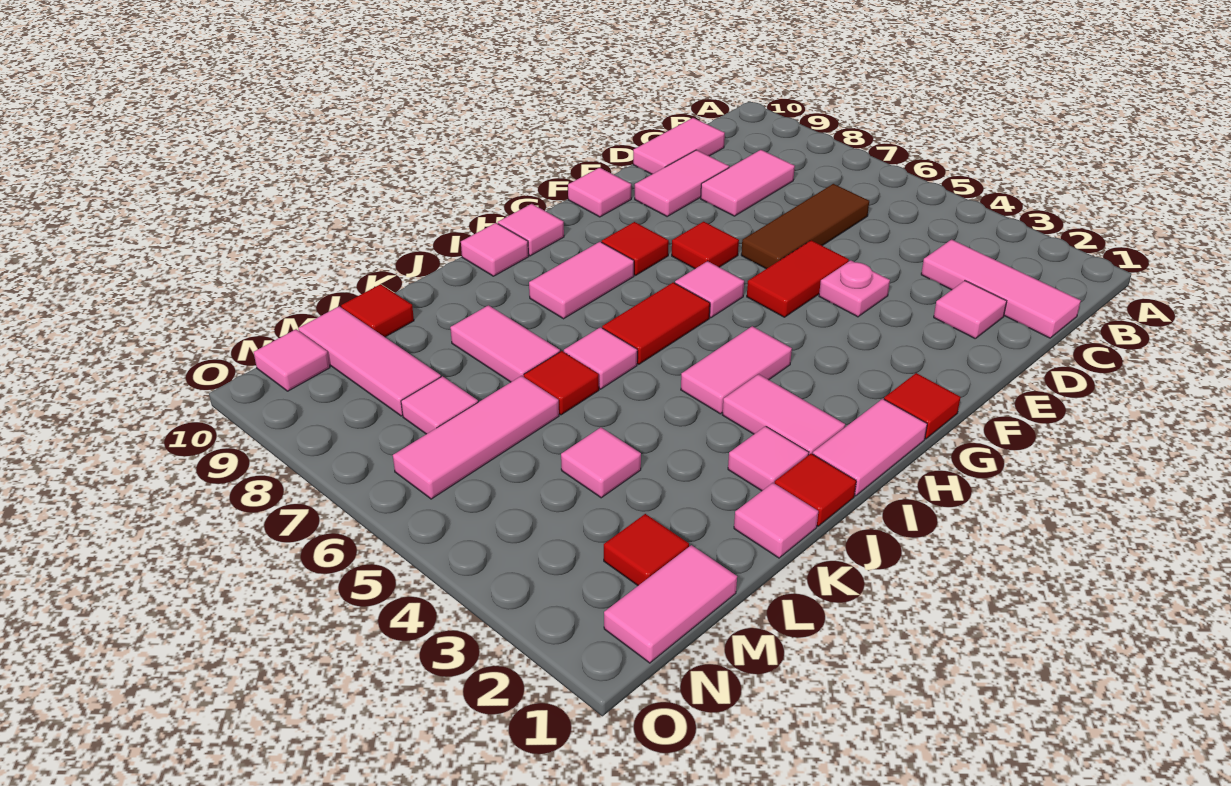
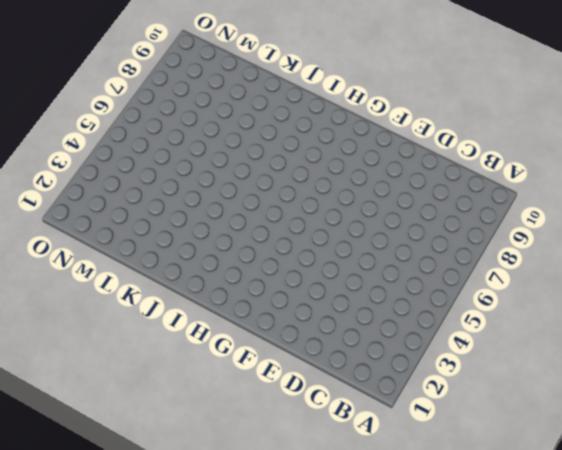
none -> pink tile C1:C3 level 1
none -> brown tile C6:E6 level 1
none -> pink tile C8:D8 level 1
none -> pink tile C10:D10 level 1

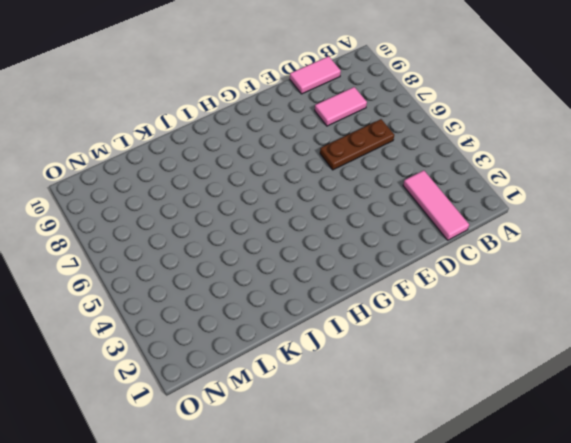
brown plate C6:E6 level 1 -> brown tile C6:E6 level 1
none -> pink tile D2 level 1
none -> pink tile D9:E9 level 1
none -> pink plate E4 level 1
none -> red tile E5:F5 level 1

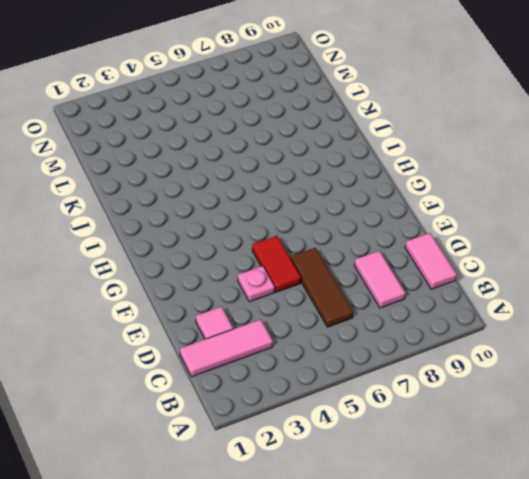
none -> pink tile D9:E9 level 1
none -> red tile F7 level 1
none -> pink tile F10 level 1
none -> red tile G1 level 1

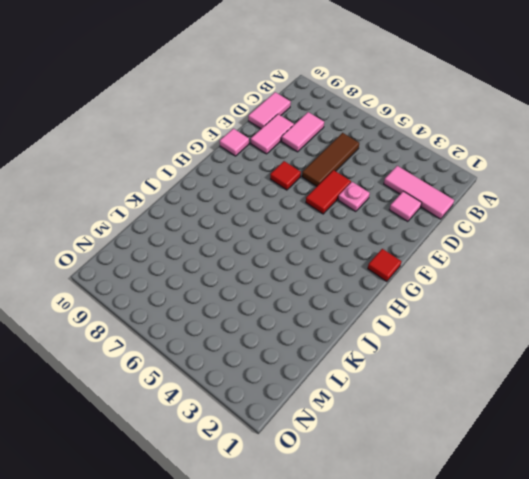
none -> pink tile G6 level 1
none -> red tile G8 level 1
none -> pink tile H1:I1 level 1
none -> pink tile H4:I4 level 1

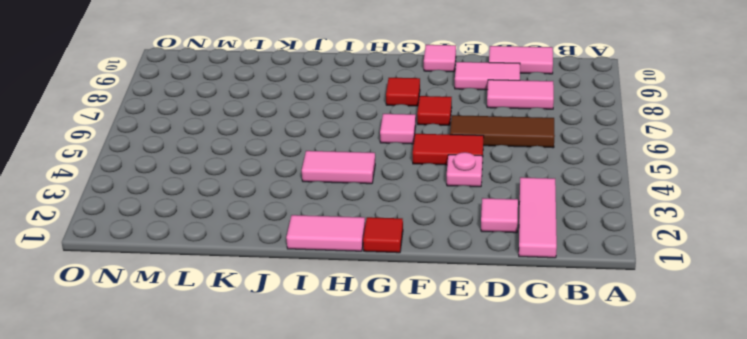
none -> red tile H6:I6 level 1
none -> pink tile H8:I8 level 1
none -> pink tile H10 level 1
none -> pink tile I2:I3 level 1

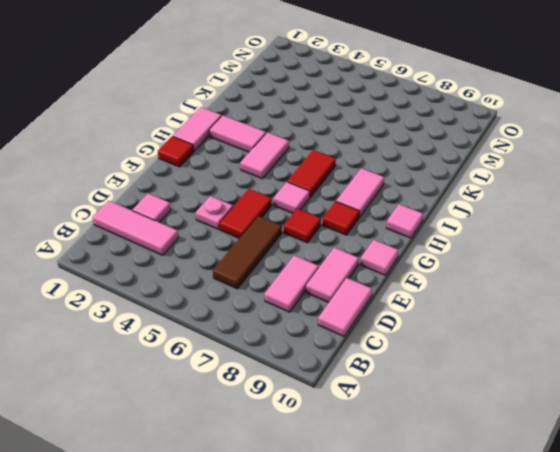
none -> pink tile I10 level 1
none -> red tile J1 level 1
none -> pink tile J2 level 1
none -> pink tile J6 level 1

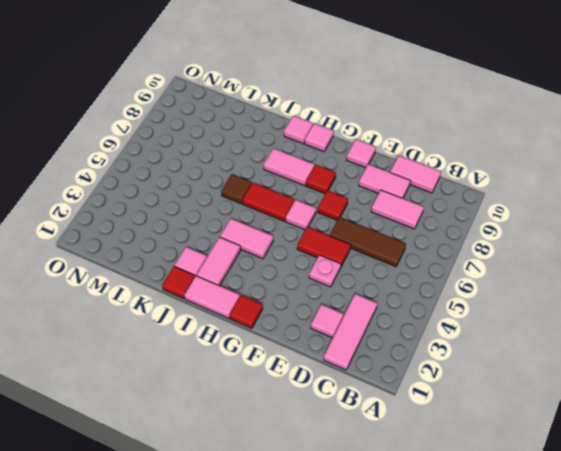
brown tile J6 level 1 -> pink tile J6 level 1
none -> pink tile K1 level 1
none -> red tile K6 level 1
none -> pink tile K7:K8 level 1
none -> pink tile L4 level 1

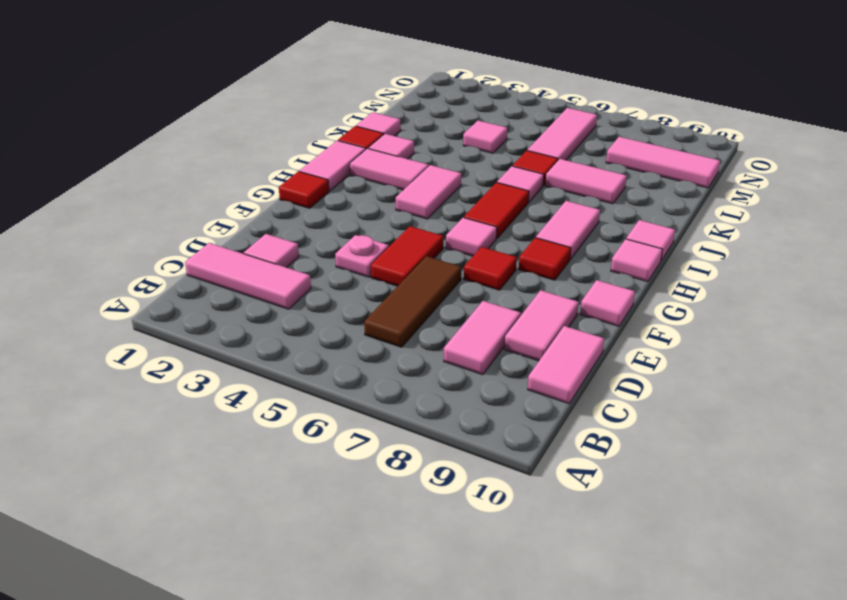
none -> red tile L10 level 1
none -> pink tile M1:N1 level 1
none -> red tile M2 level 1
none -> pink tile M7 level 1

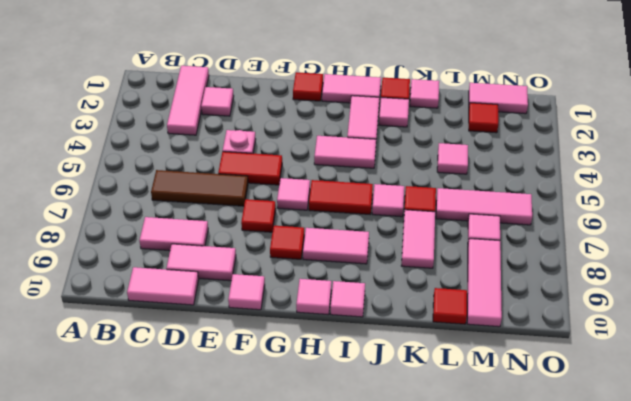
none -> pink tile N10 level 1

